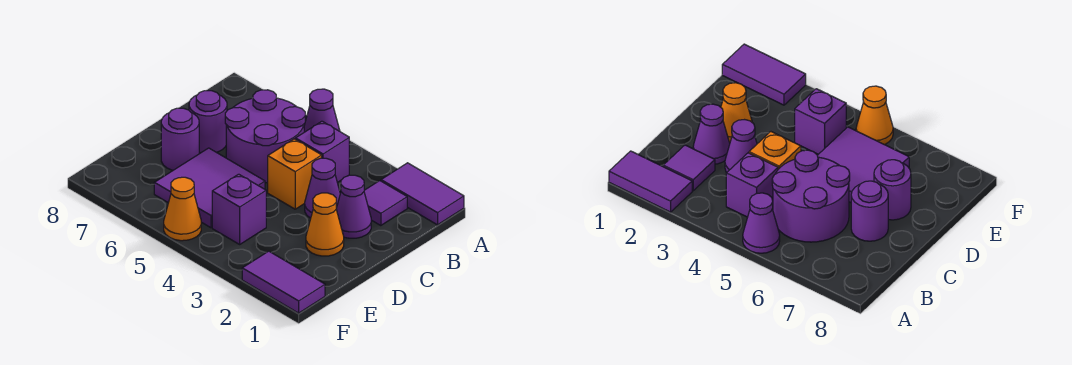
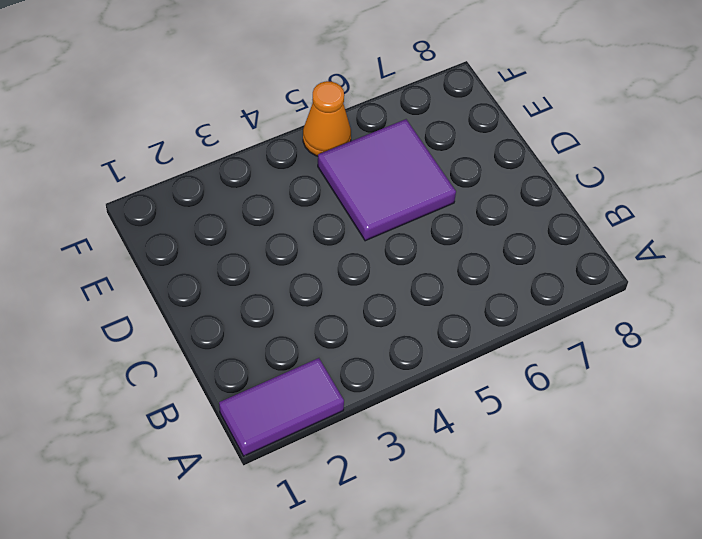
none -> purple cone A5 level 1
none -> purple tile B2 level 1
none -> purple brick B4 level 1

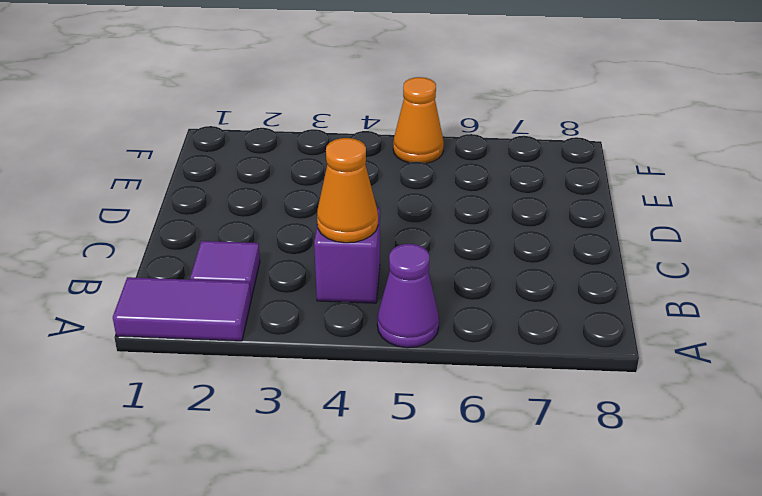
orange cone B4 level 2 -> orange cone D2 level 1
none -> purple round brick B5:C6 level 1
none -> purple cone C2 level 1
none -> purple cone C3 level 1

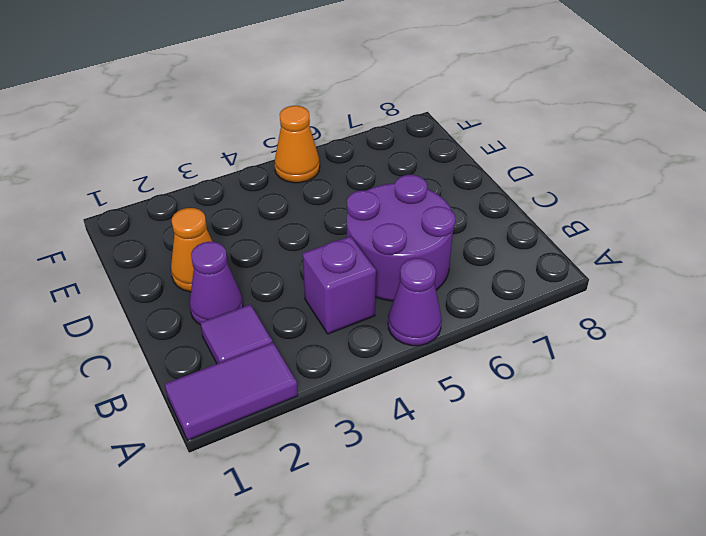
none -> purple cone C3 level 1
none -> orange brick C4 level 1
none -> purple round brick C7 level 1

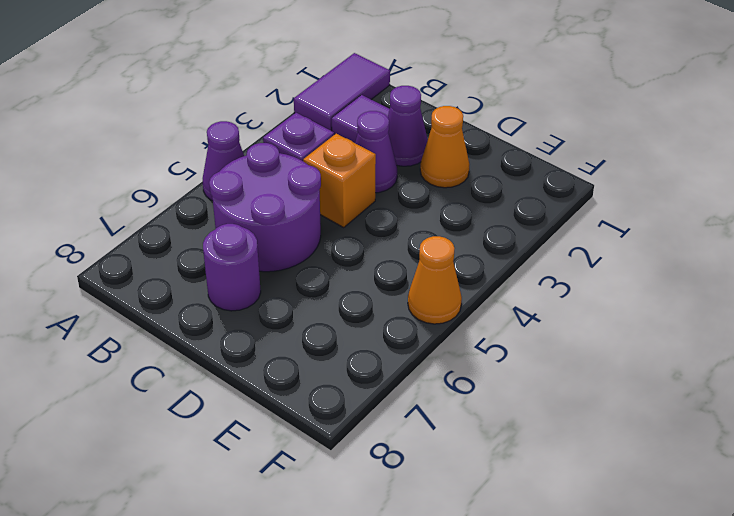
none -> purple tile D5:E6 level 1
none -> purple round brick D7 level 1
none -> purple brick E4 level 1

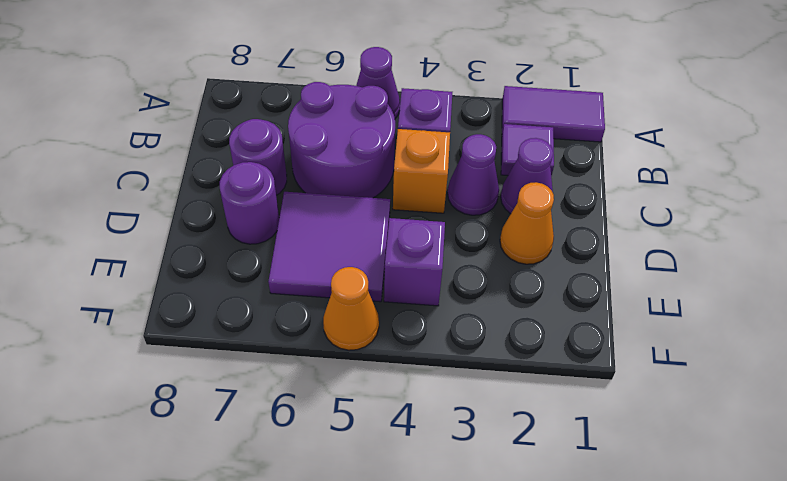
none -> purple tile F1:F2 level 1

